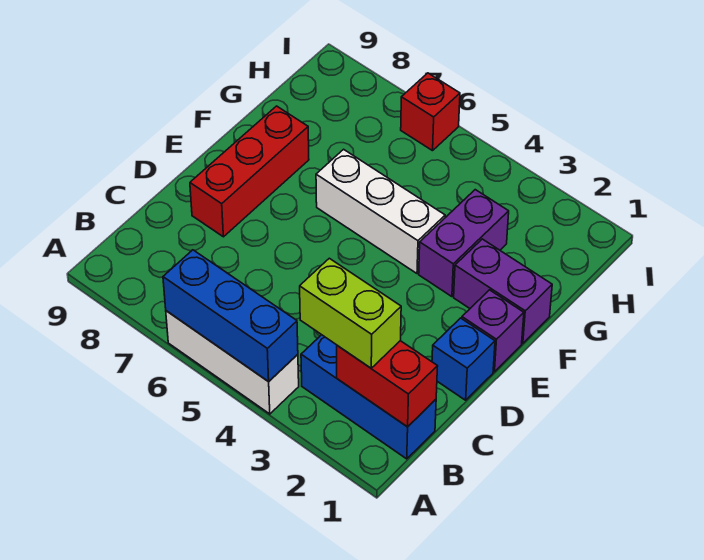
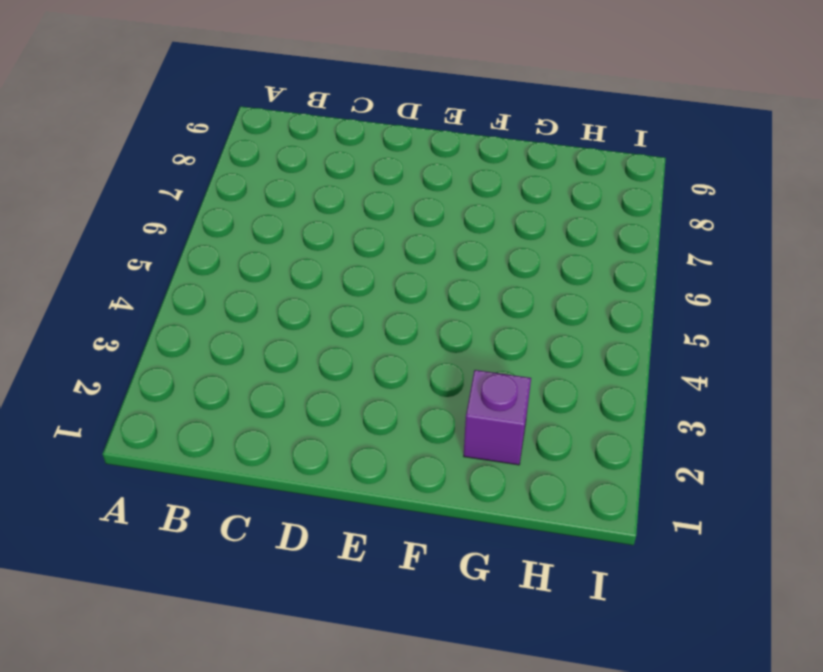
purple brick G2 level 1 -> purple brick E1 level 1
none -> white brick A4:A6 level 1
none -> blue brick B1:B3 level 1
none -> blue brick D1 level 1

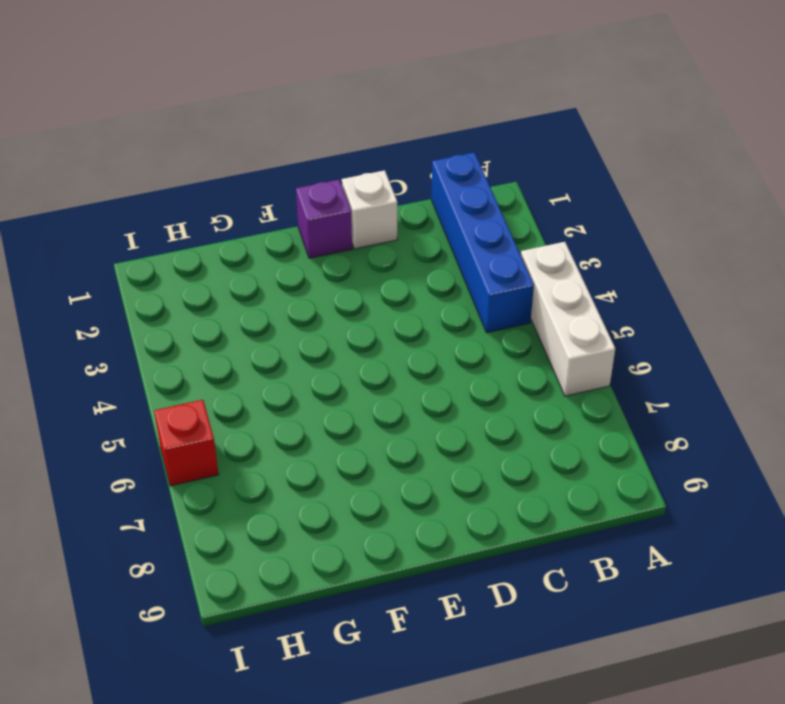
blue brick B1:B4 level 1 -> blue brick B1:B3 level 1
white brick D1 level 1 -> blue brick D1 level 1
none -> red brick D8:F8 level 1
none -> purple brick F1:F2 level 1
none -> purple brick F3:G3 level 1

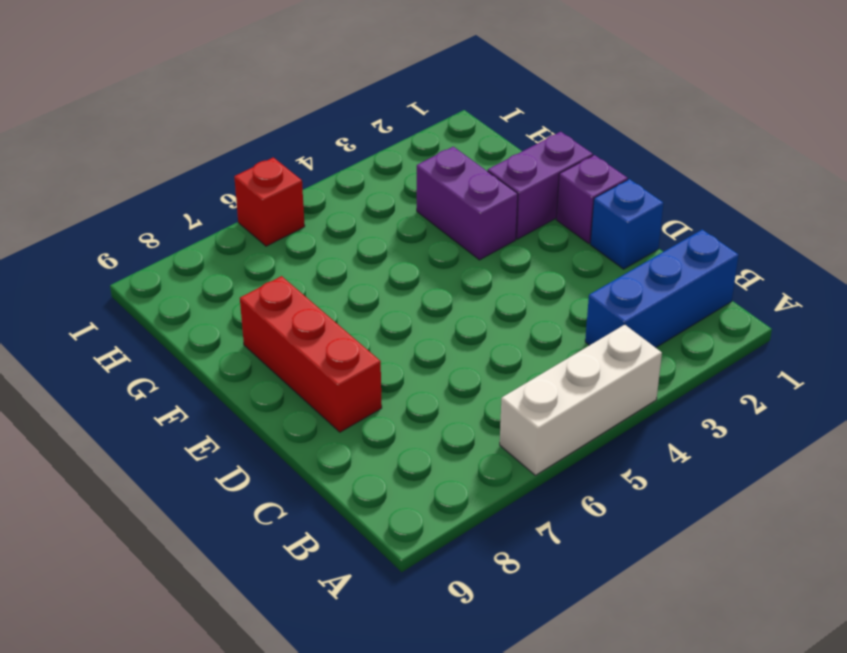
none -> white brick F4:F6 level 1
none -> blue brick A4:A6 level 2
none -> red brick B1:B2 level 2

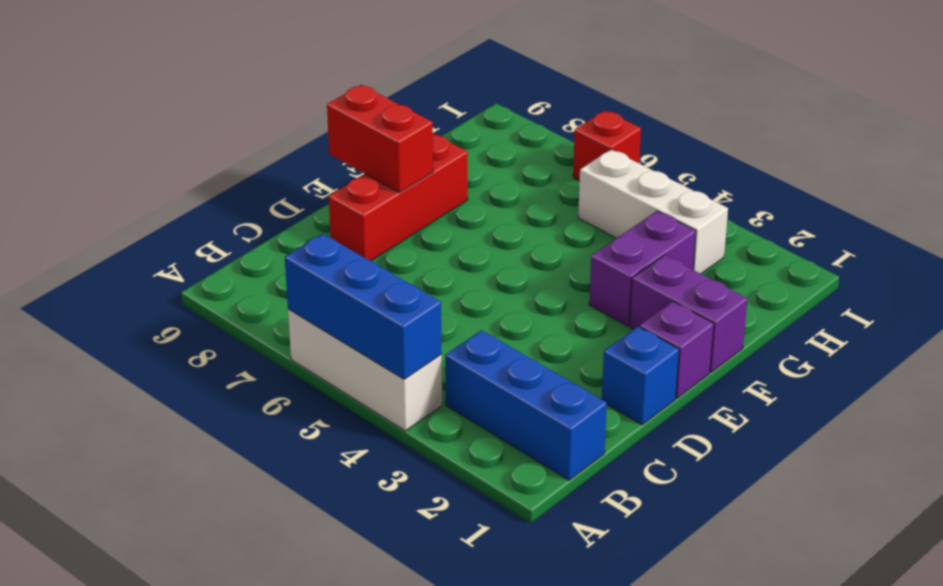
red brick E8:E9 level 2 -> red brick B1:B2 level 2
white brick H3:H5 level 1 -> white brick F4:F6 level 1
none -> lime brick B2:B3 level 3

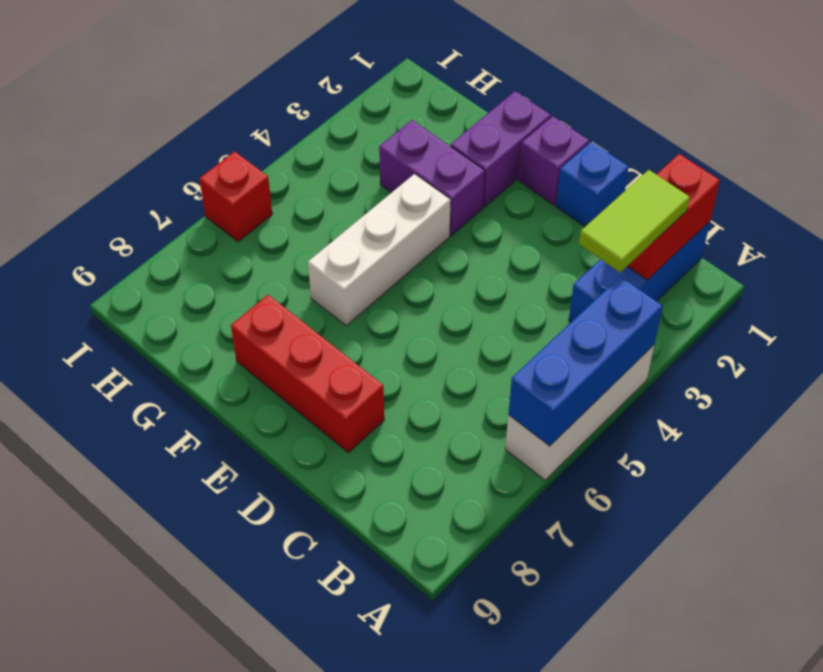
lime tile B2:B3 level 3 -> lime brick B2:B3 level 3

